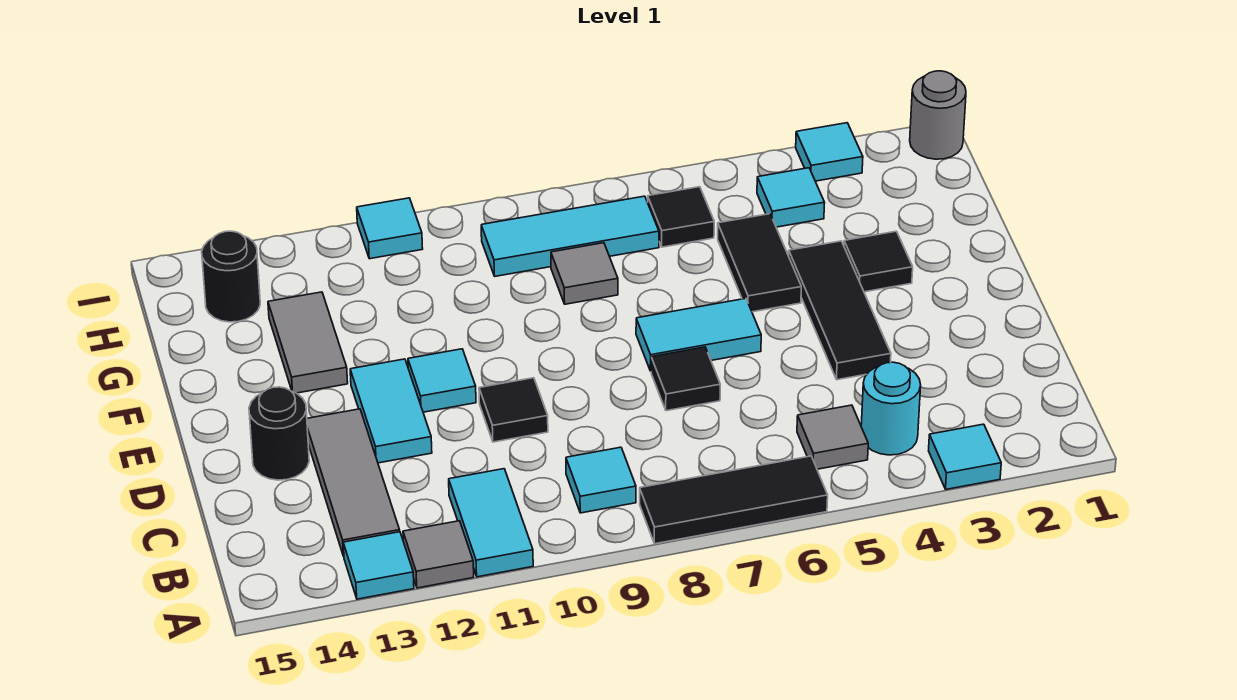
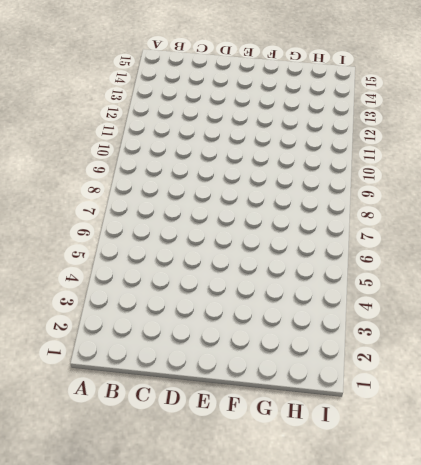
none -> cyan tile A3 level 1
none -> black tile A6:A8 level 1
none -> cyan tile A11:B11 level 1

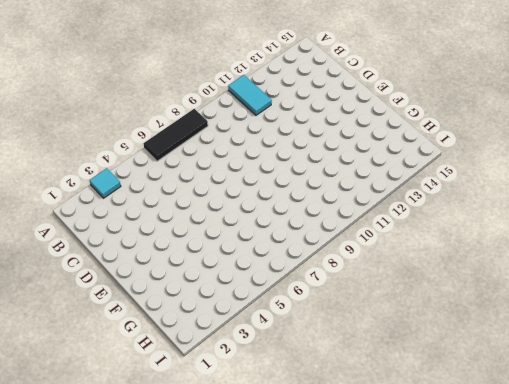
none -> grey tile A12 level 1
none -> cyan tile A13 level 1
none -> cyan round brick B4 level 1

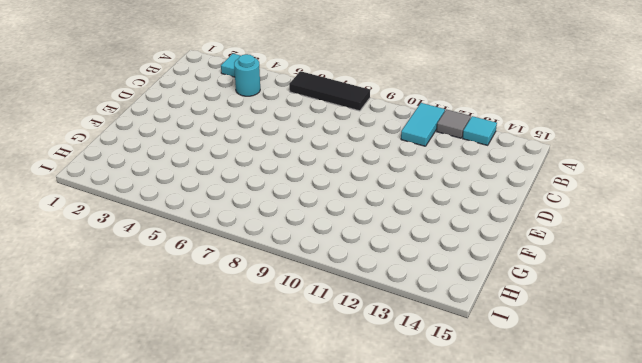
none -> grey tile B5 level 1
none -> cyan tile B9 level 1
none -> grey tile B13:D13 level 1

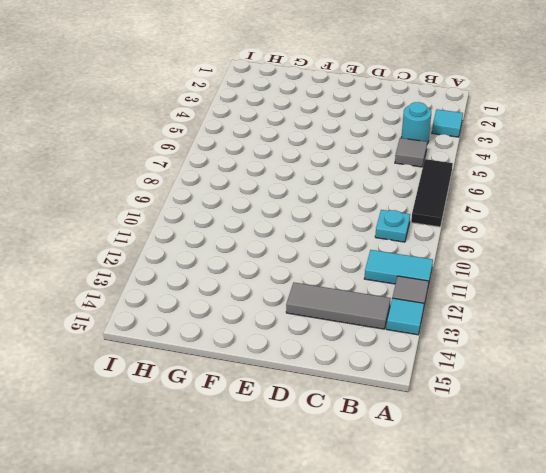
cyan plate B9 level 1 -> cyan tile B9 level 1
none -> black tile D4:F4 level 1
none -> black tile D7 level 1
none -> black tile D10 level 1

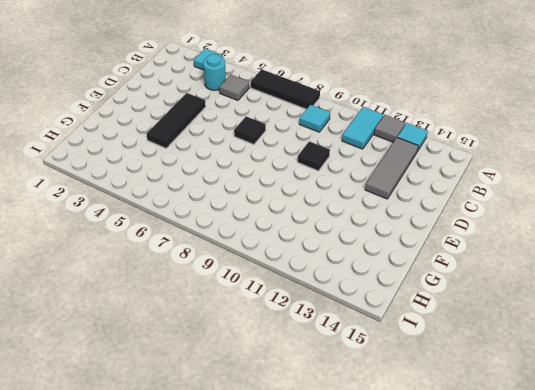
none -> cyan tile D12:E12 level 1
none -> black round brick D14 level 1
none -> cyan tile E6:E7 level 1

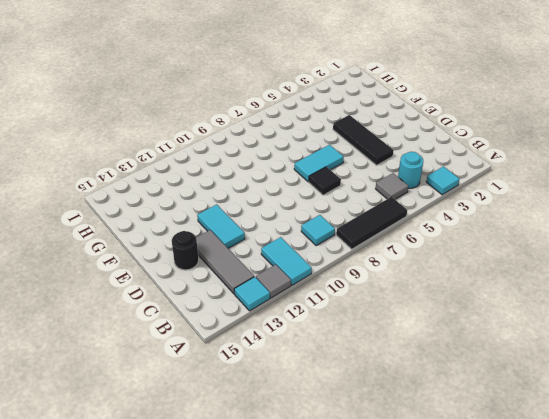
none -> black tile D10 level 1
none -> cyan tile E11 level 1
none -> black tile F3 level 1

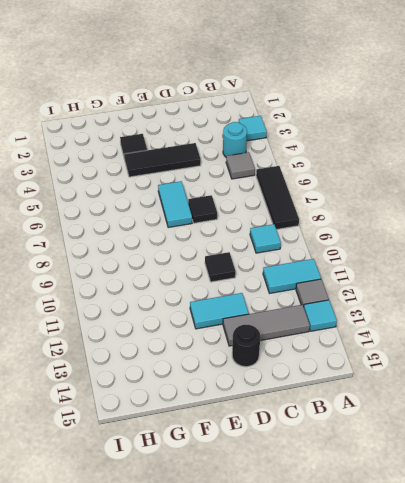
none -> cyan tile E11 level 1
none -> black tile F5:G5 level 1
none -> grey tile F13:G13 level 1

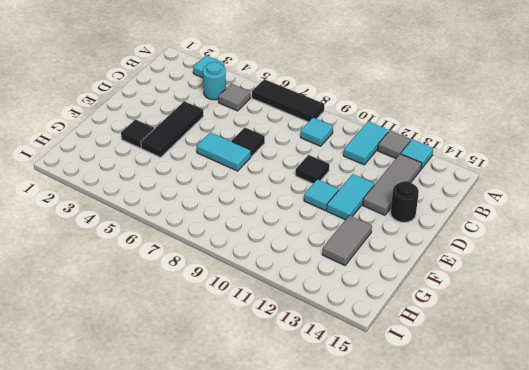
none -> black tile F5:G5 level 1
none -> grey tile G8 level 1
none -> cyan tile H4 level 1

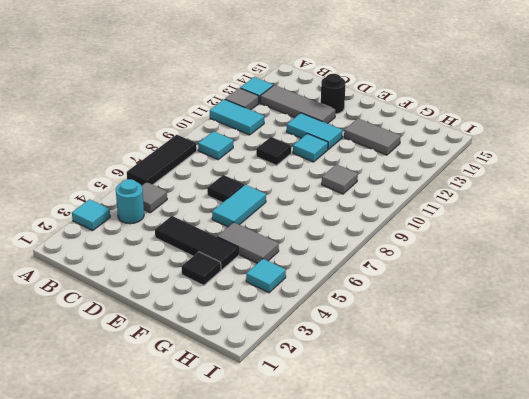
grey tile F5:G5 level 1 -> black tile F5:G5 level 1
grey tile G10 level 1 -> grey tile G8 level 1
none -> black tile H6 level 1
none -> cyan tile H7:H9 level 1
none -> black round brick H14 level 1

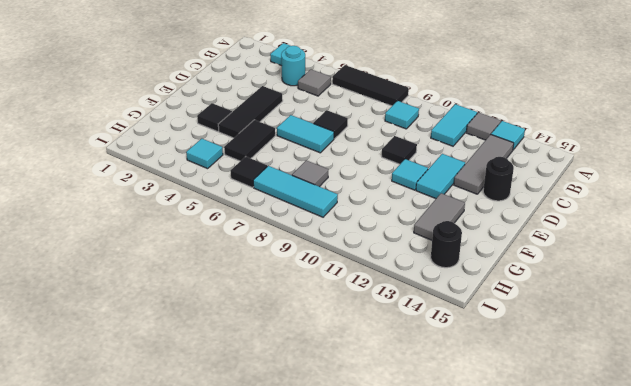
none -> grey round brick I1 level 1
none -> cyan tile I3 level 1
none -> cyan tile I11 level 1

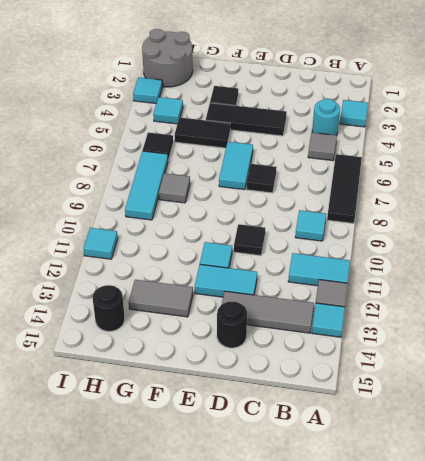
grey round brick H1:I2 level 1 -> grey round brick I1 level 1

